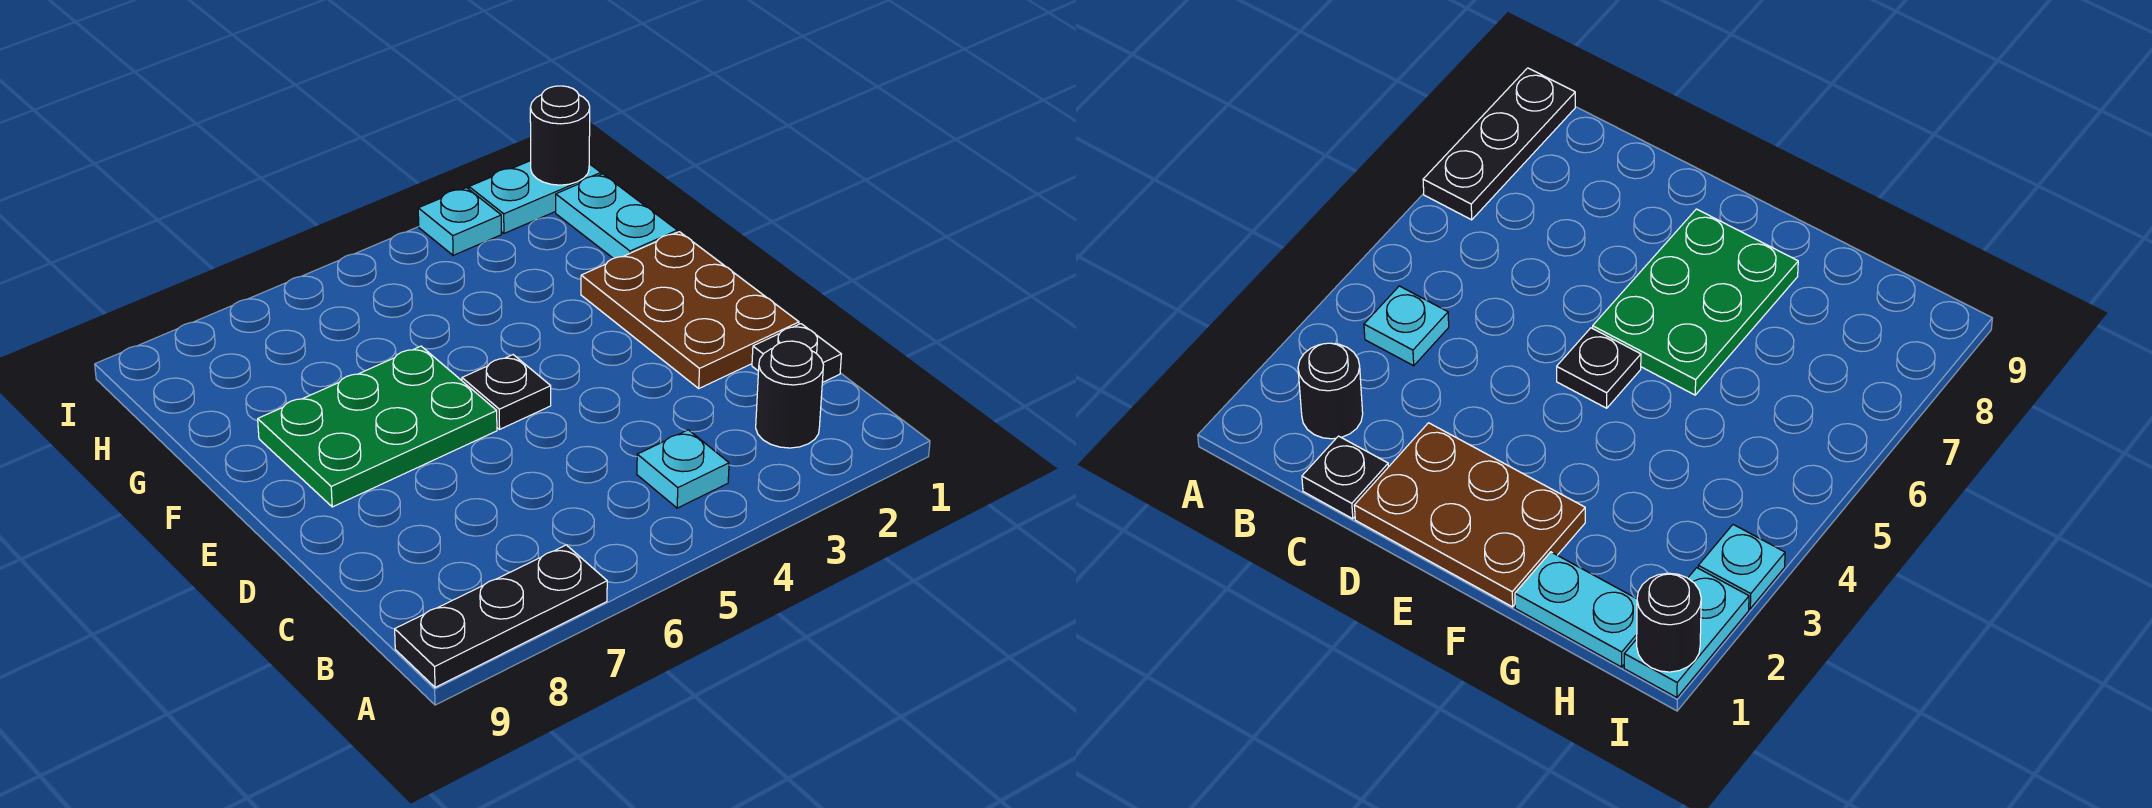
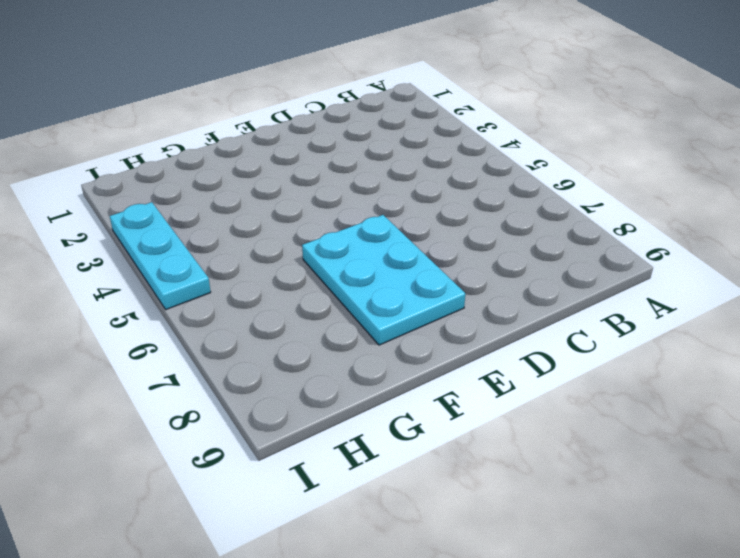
cyan plate E6:F8 level 1 -> green plate E6:F8 level 1
cyan plate I3:I5 level 1 -> cyan plate I3 level 1
none -> black plate A7:A9 level 1
none -> black round brick B2 level 1

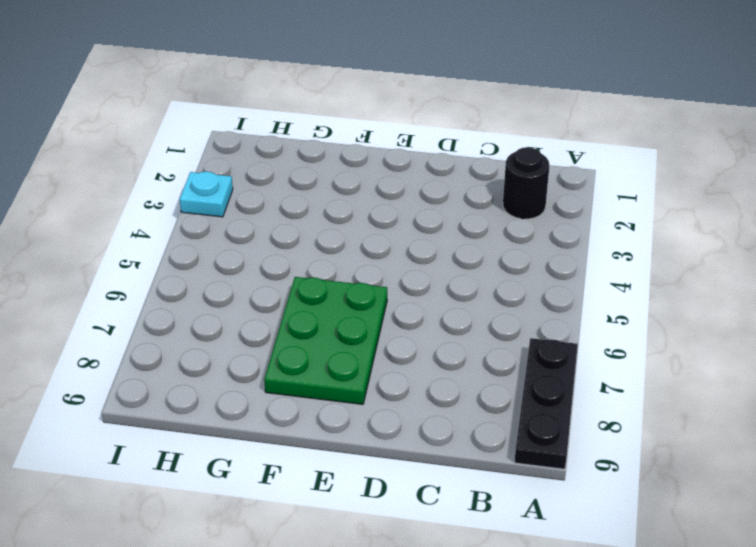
none -> cyan plate B4 level 1
none -> black plate C1 level 1

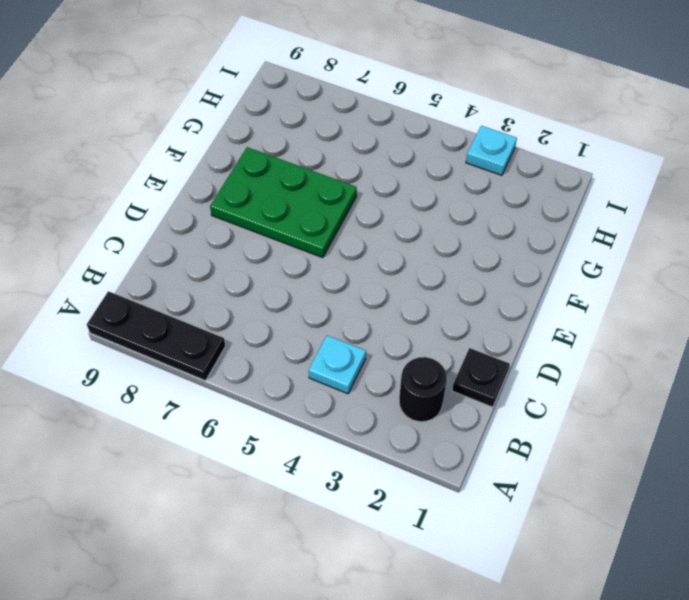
none -> brown plate D1:F2 level 1
none -> black plate E5 level 1

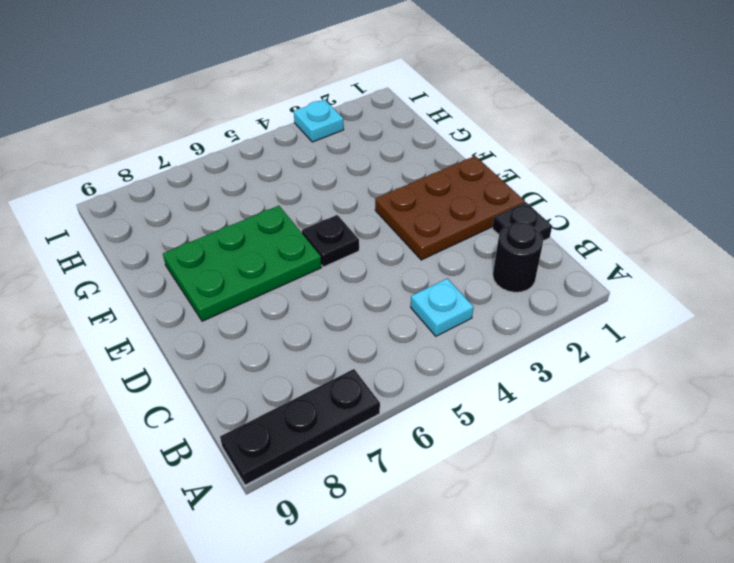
brown plate D1:E3 level 1 -> brown plate D1:F2 level 1
none -> cyan plate G1:H1 level 1
none -> cyan plate I1:I2 level 1

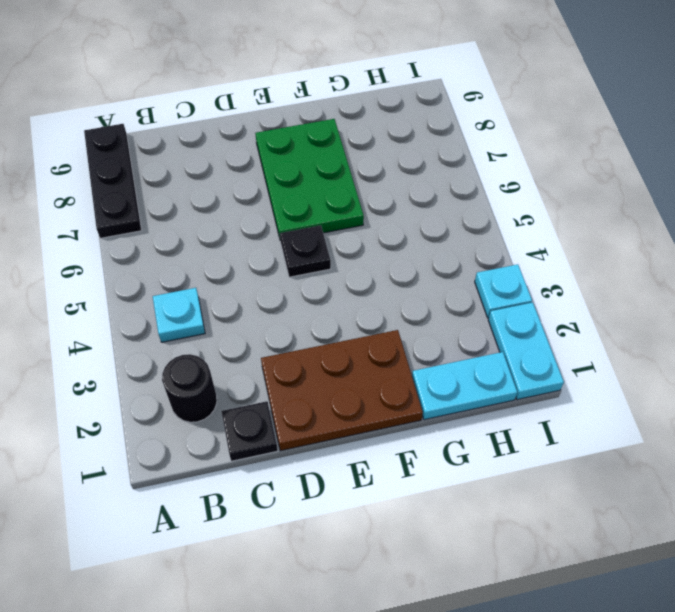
none -> black round brick I1 level 2

